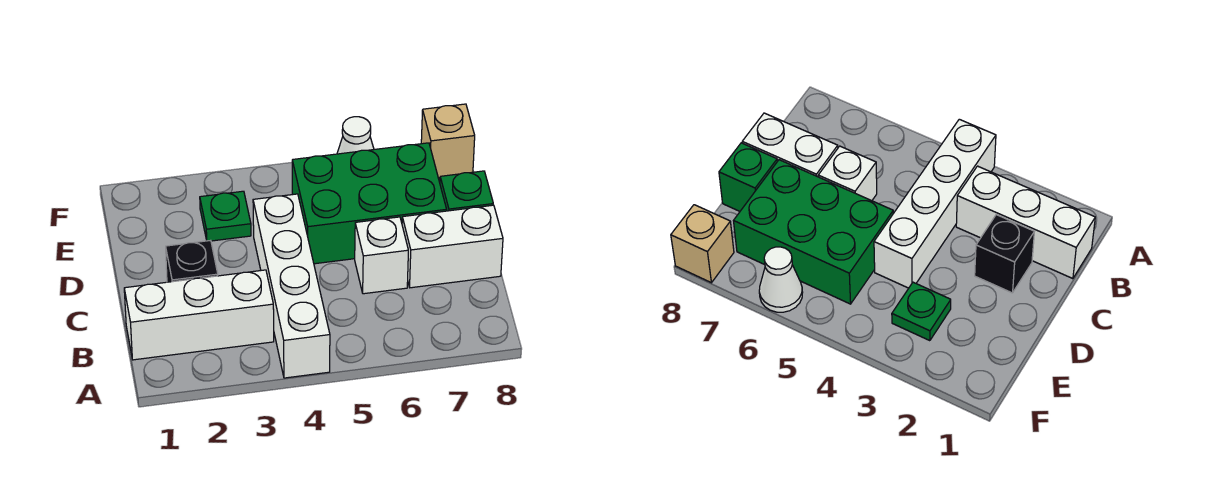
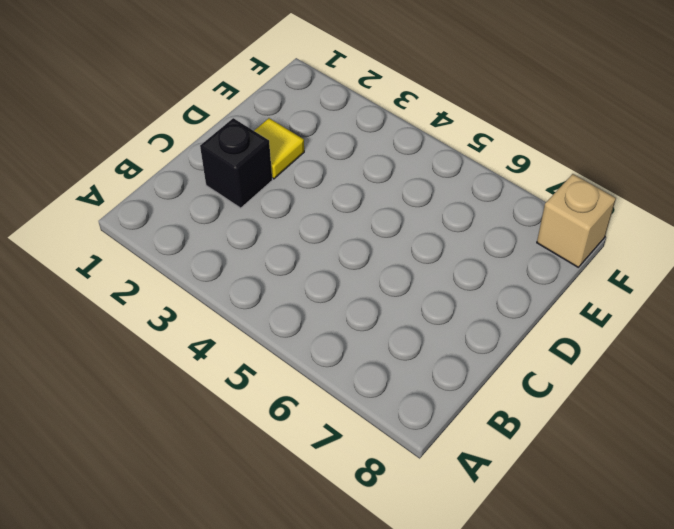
yellow tile D2 level 1 -> none
none -> white brick A4:D4 level 1
none -> white brick B1:B3 level 1

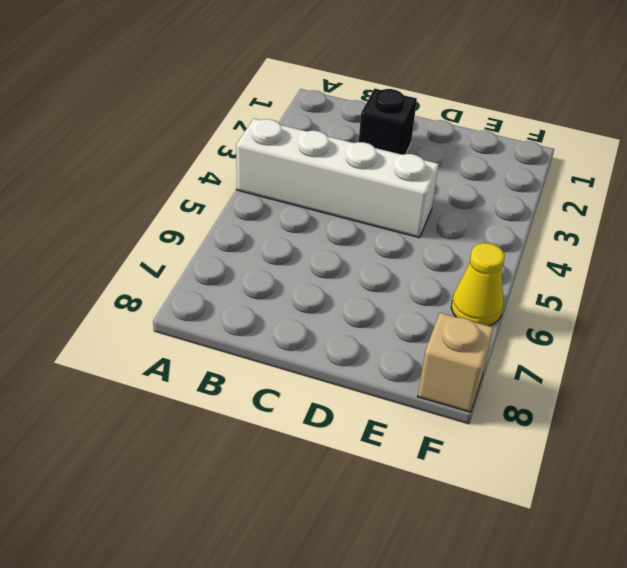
yellow cone F6 level 1 -> white cone F6 level 1
none -> white brick B1:B3 level 1
none -> white brick C6 level 1

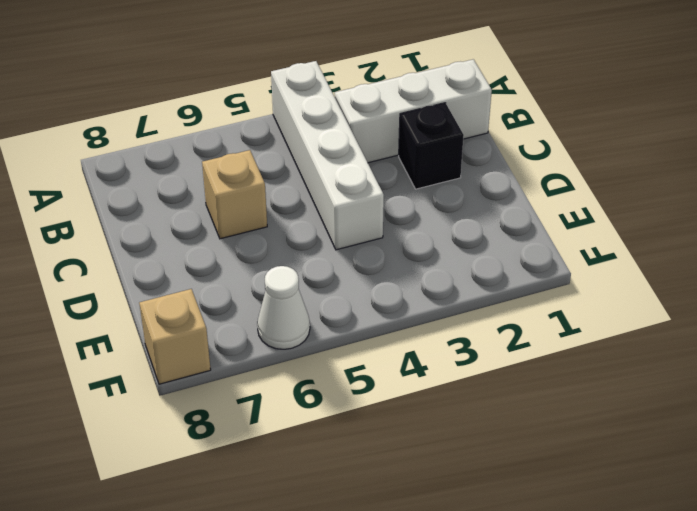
tan brick C6 level 1 -> white brick C6 level 1
none -> white brick C7:C8 level 1
none -> green brick D5:E7 level 1

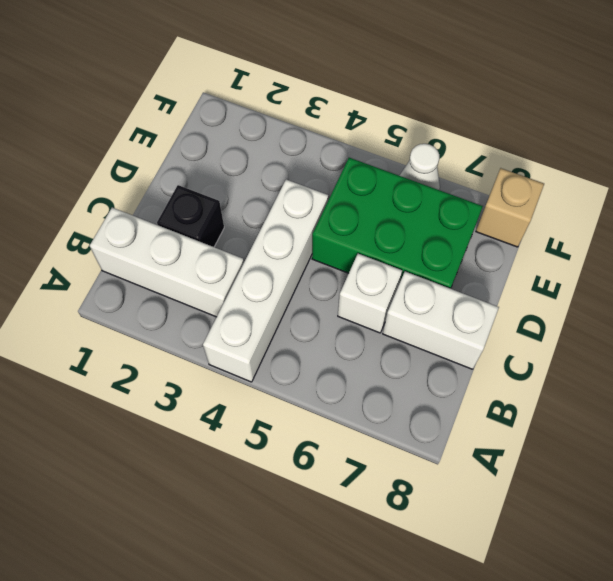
none -> green brick D8 level 1
none -> green plate E3 level 1

